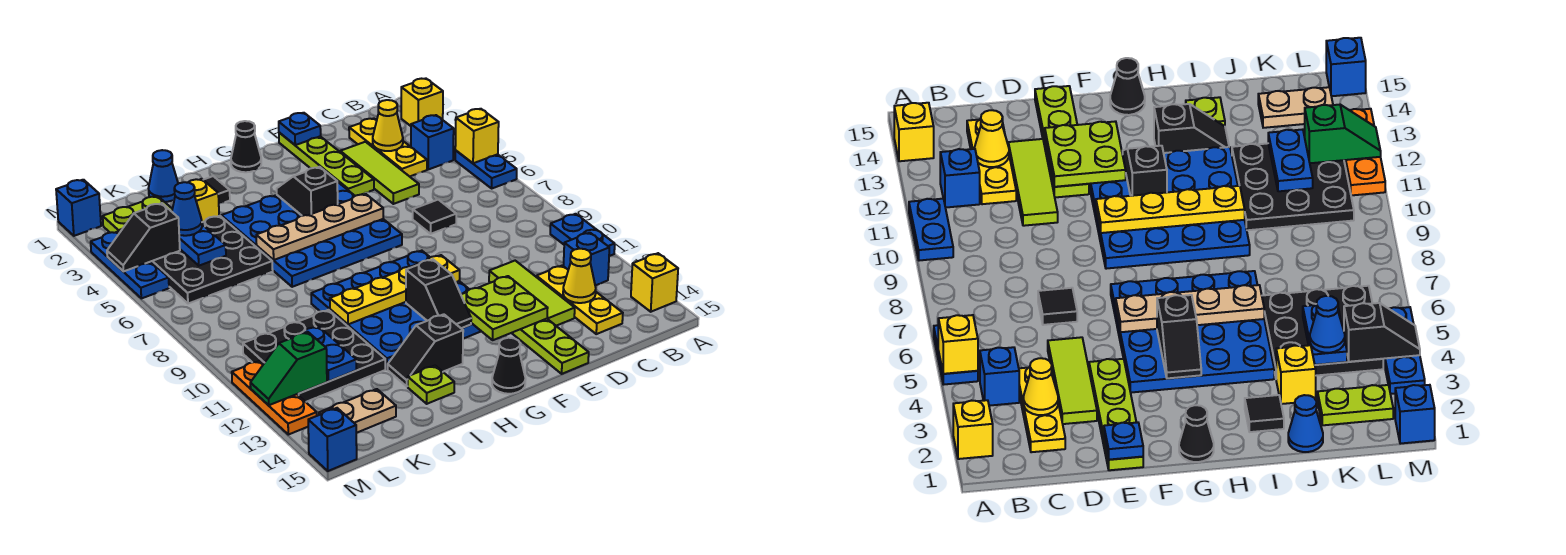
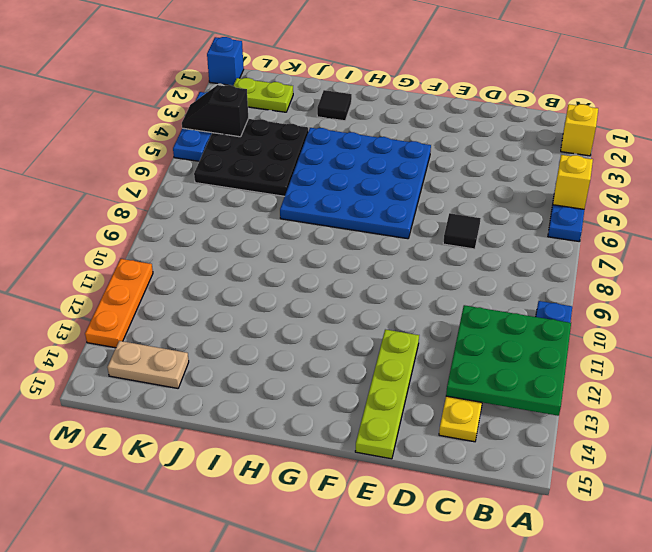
green plate A11:C13 level 2 -> yellow cone C13 level 2
none -> yellow brick A14 level 1
none -> blue brick B4 level 1
none -> blue brick B12 level 1
none -> yellow plate C2:C4 level 1

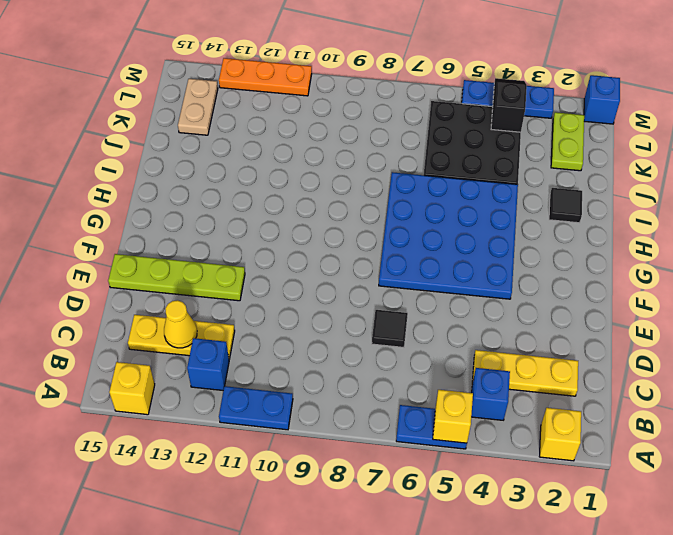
none -> lime tile D3:D5 level 1
none -> lime tile D11:D13 level 1
none -> lime plate E1:E4 level 1
none -> blue plate F9:I12 level 1

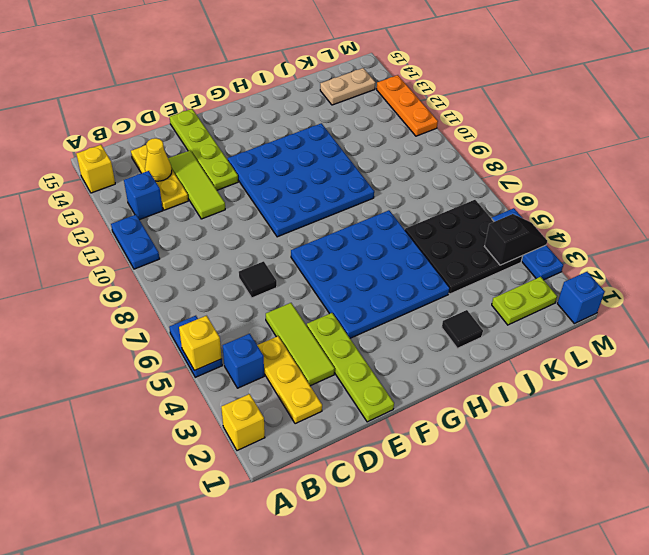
none -> black cone G1 level 1
none -> black cone G15 level 1
none -> black slope H13:I13 level 1 top H
none -> lime plate I14 level 1

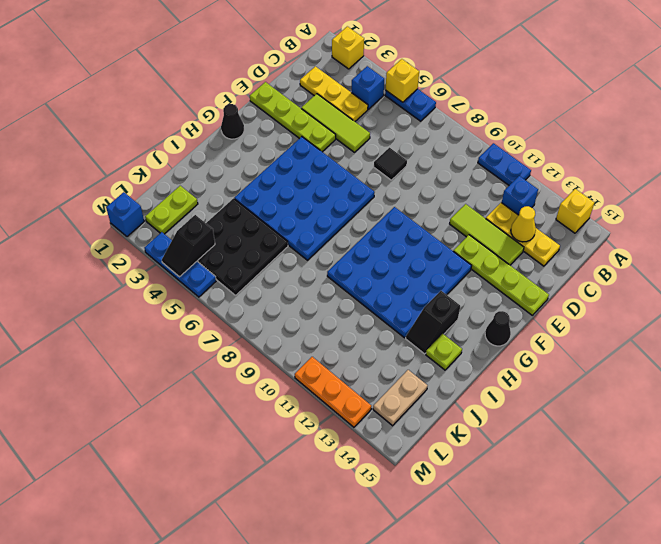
none -> black tile I2 level 1
none -> blue cone J1 level 1
none -> yellow brick J3 level 1
none -> black plate J10:L12 level 1

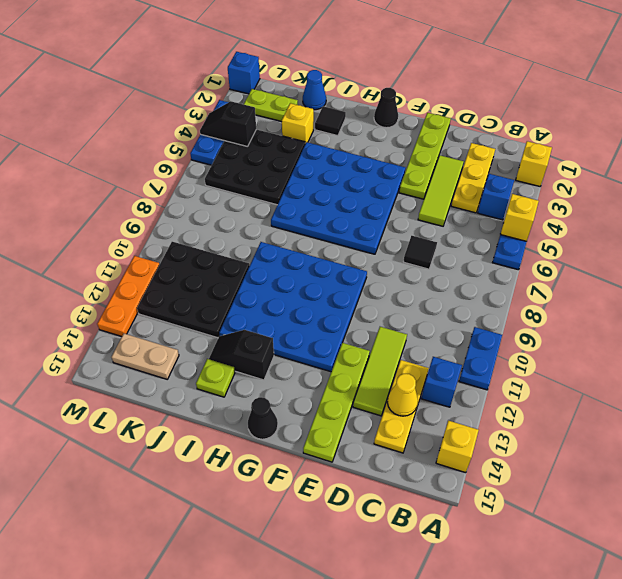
none -> blue brick M15 level 1
none -> yellow cone C3 level 2
none -> blue plate E1 level 2
none -> lime plate E12:F13 level 2

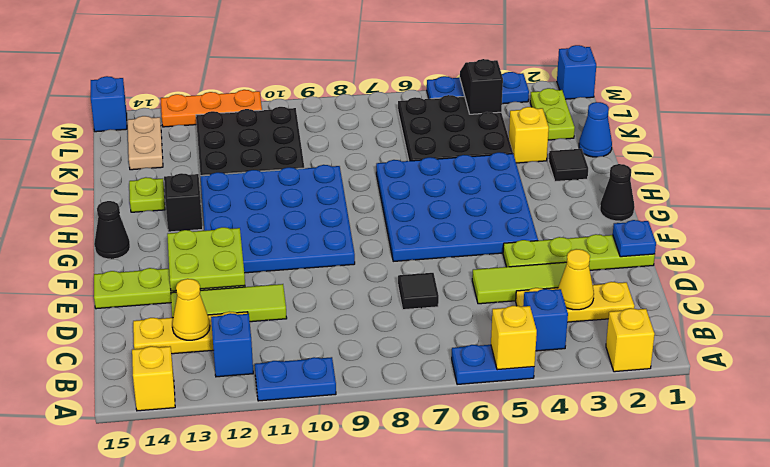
none -> tan plate F6:I6 level 2
none -> yellow plate F10:I10 level 2
none -> black slope G4:G5 level 2 top 5
none -> black slope G11:G12 level 2 top 11

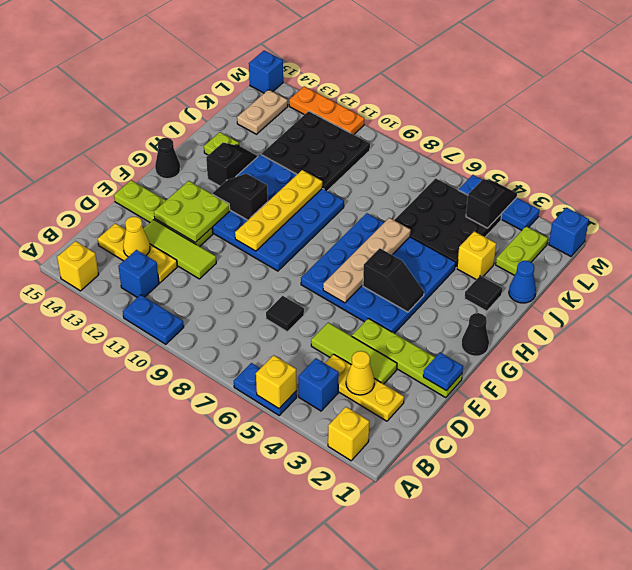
none -> blue plate K4:K5 level 2
none -> blue plate K11:K12 level 2
none -> green slope L12:M12 level 2 top L
none -> blue cone K4 level 3

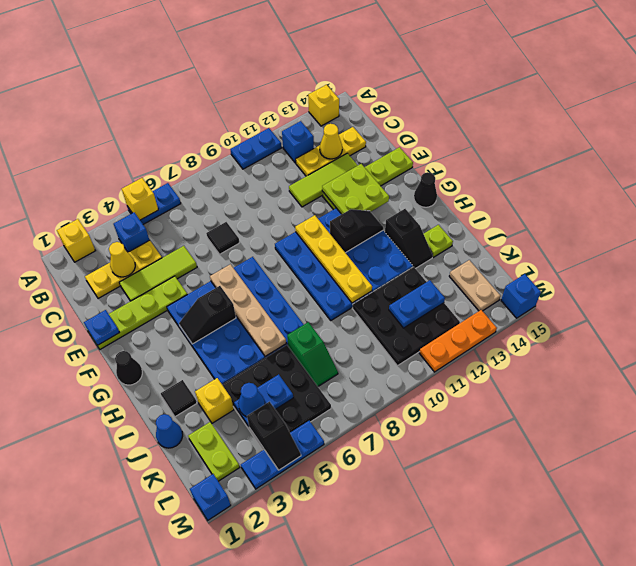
green slope J7:K7 level 1 top J -> green slope L12:M12 level 2 top L

